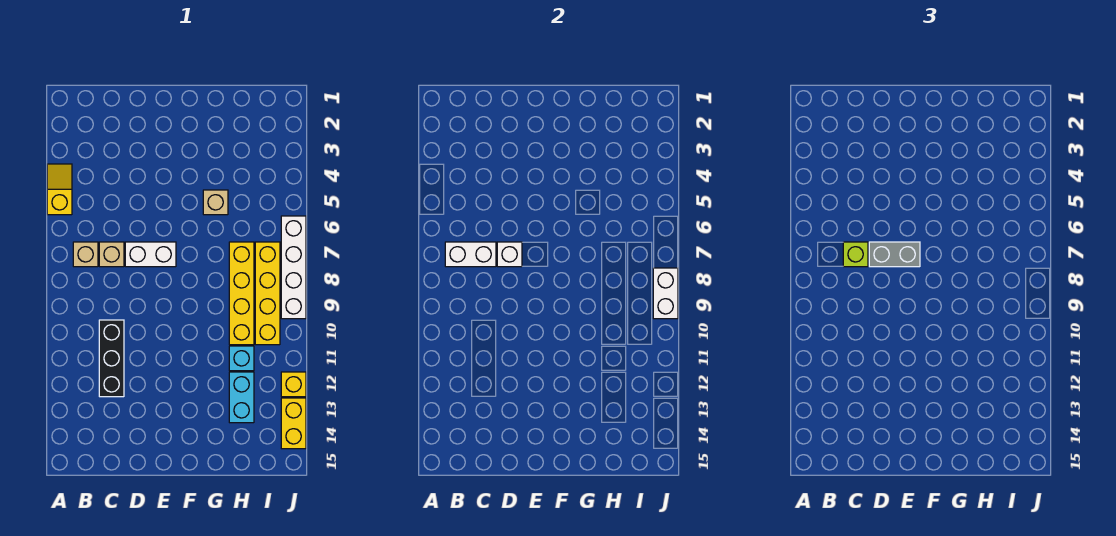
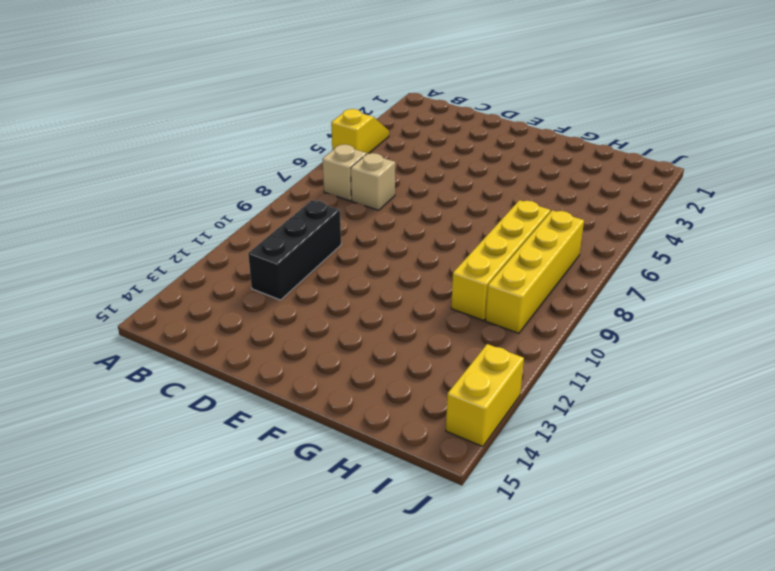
none -> white brick D7:E7 level 1
none -> tan brick G5 level 1
none -> cyan brick H11 level 1

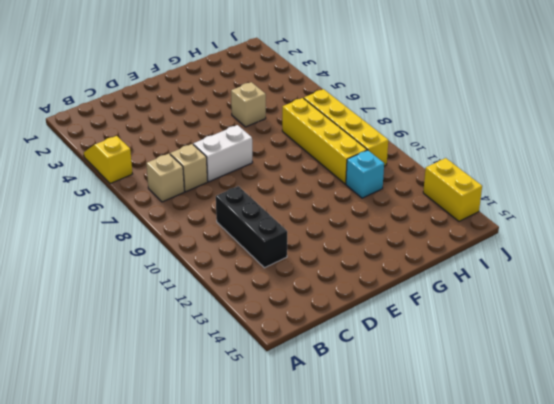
none -> cyan brick H12:H13 level 1
none -> white brick J6:J9 level 1
none -> yellow brick J12 level 1

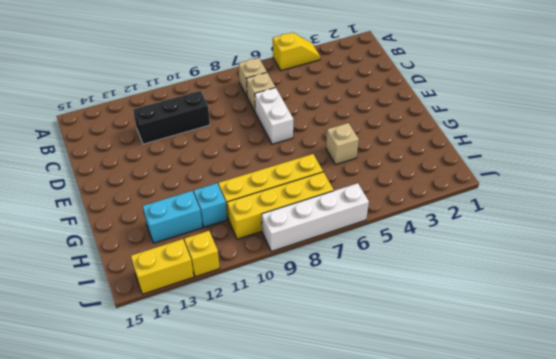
none -> white brick B7:C7 level 2
none -> white brick D7 level 2
none -> white brick J8:J9 level 2

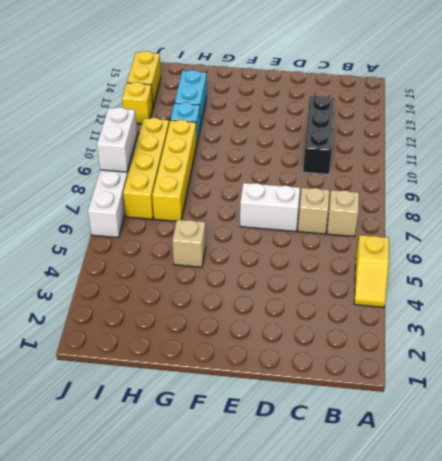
none -> white brick B7:C7 level 2
none -> white brick D7 level 2
none -> lime brick C7 level 3

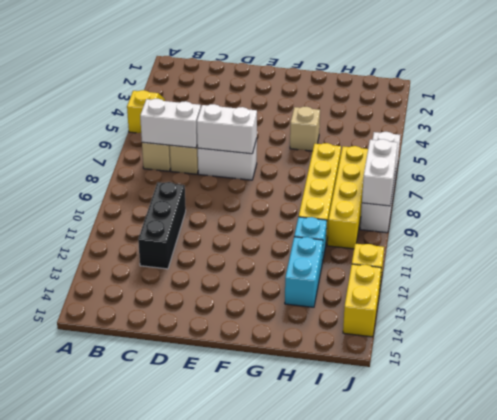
white brick D7:E7 level 2 -> white brick D7 level 2
none -> lime brick C7 level 3
none -> grey brick D7:E7 level 3

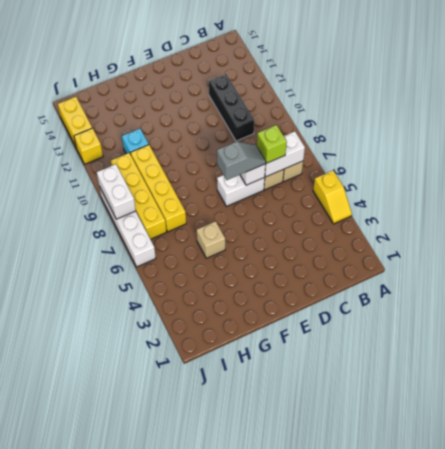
grey slope D7:E7 level 3 top E -> grey brick D7:E7 level 3
none -> cyan brick H12:H13 level 1

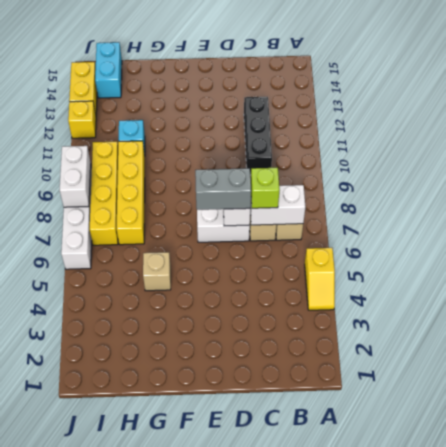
cyan brick I14:I15 level 1 -> cyan brick H12:H13 level 1

